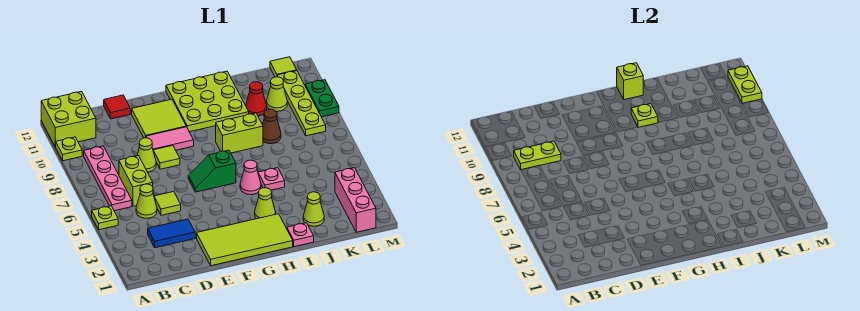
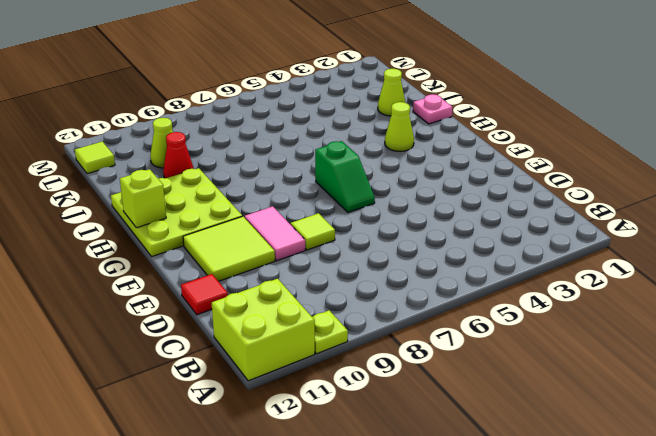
none -> lime plate A5 level 1
none -> pink plate B6:B9 level 1
none -> blue tile C3:D3 level 1
none -> lime cone C5 level 1

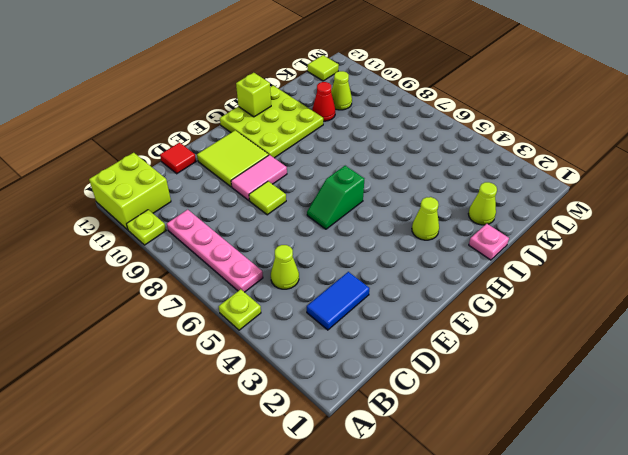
none -> lime brick C6:C7 level 1
none -> lime tile D5 level 1
none -> lime cone D8 level 1
none -> lime tile E1:H2 level 1

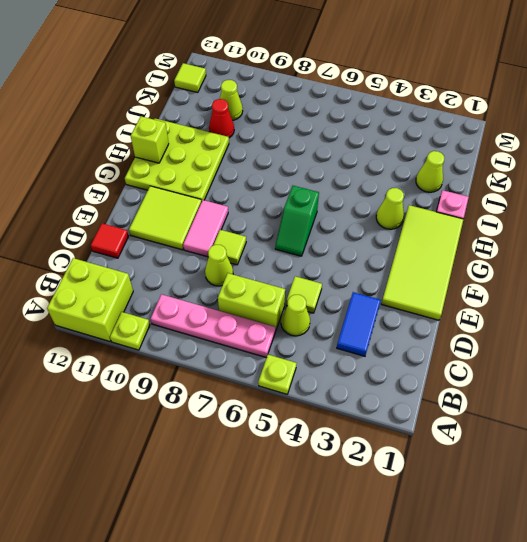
none -> pink cone H5 level 1
none -> lime brick H8:I8 level 1
none -> pink plate I5 level 1
none -> brown cone J8 level 1

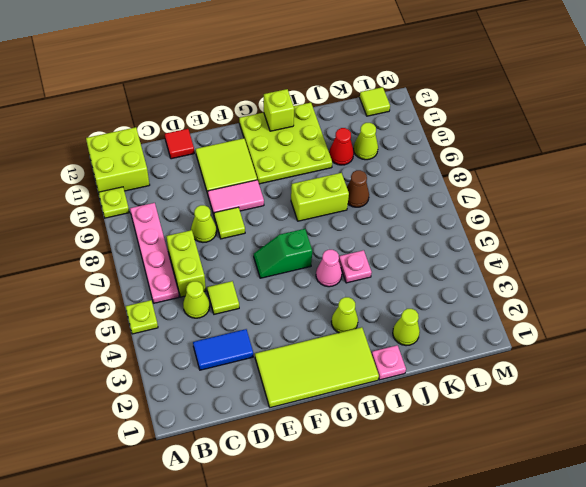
none -> pink brick L1:L3 level 1
none -> lime plate L8:L11 level 1
none -> green plate M9:M10 level 1
none -> lime plate B9:C9 level 2

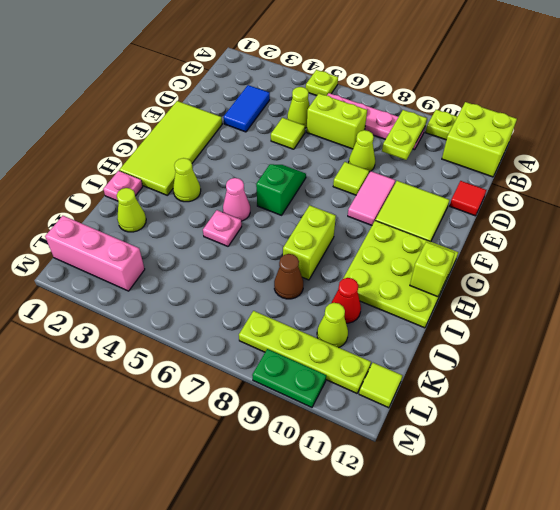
none -> lime plate H10 level 2
none -> lime plate M10:M11 level 2

